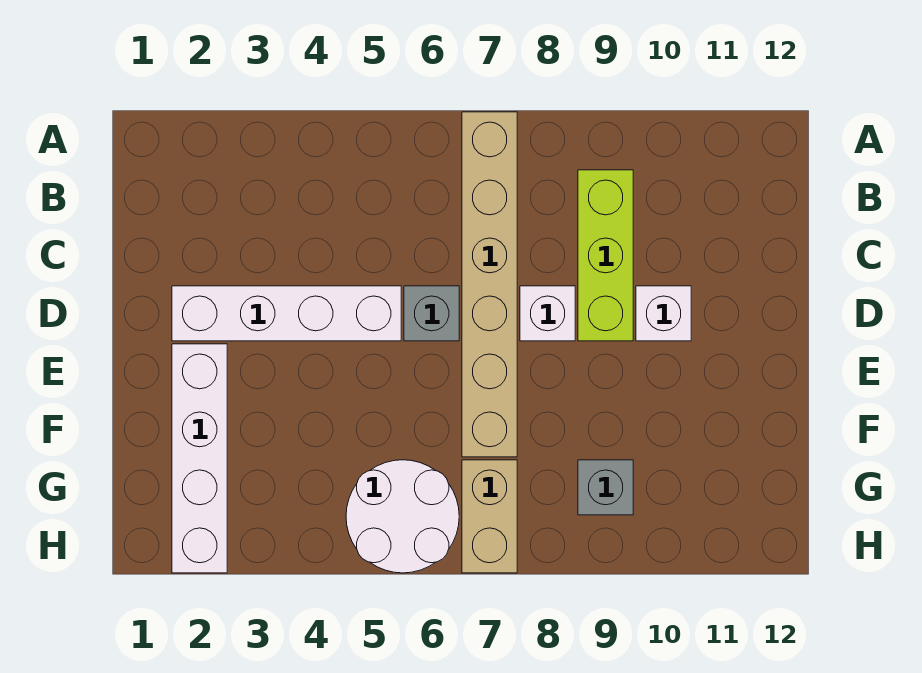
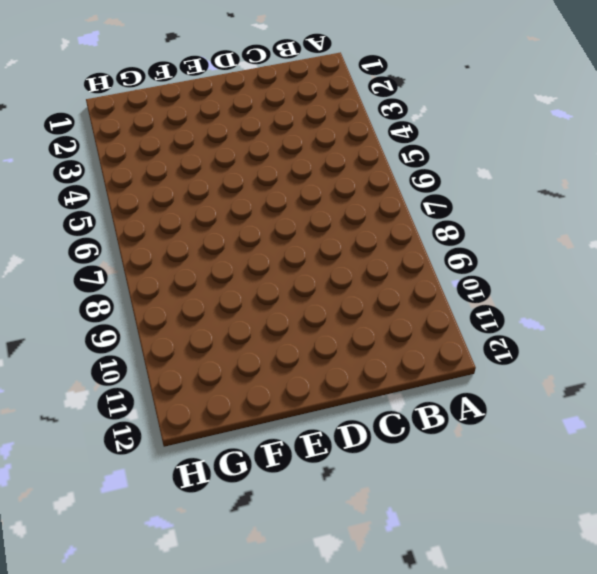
none -> tan brick A7:F7 level 1
none -> lime brick B9:D9 level 1

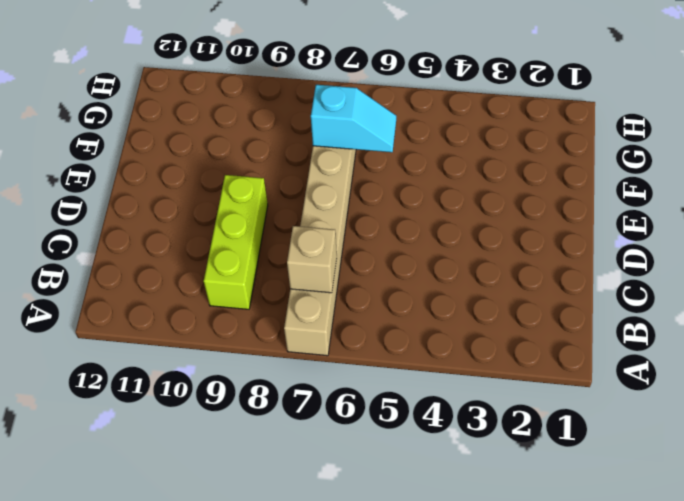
tan brick B7 level 2 -> none
cyan slope F6:F7 level 2 top 7 -> none
none -> white brick D2:D5 level 1
none -> grey brick D6 level 1

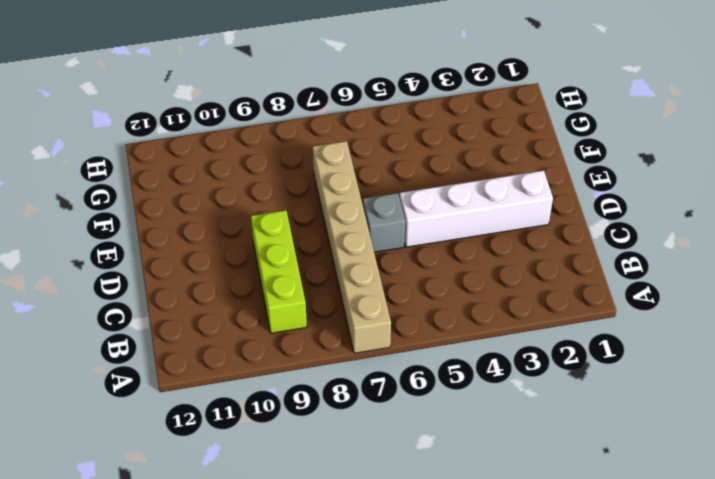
none -> white brick D8 level 1
none -> white brick D10 level 1

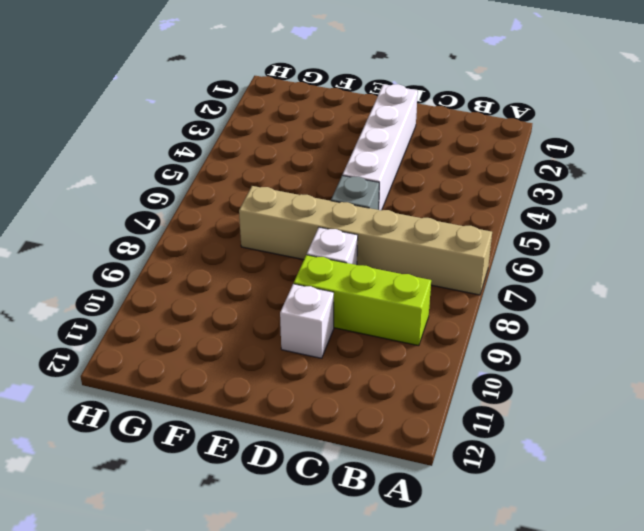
none -> white brick E2:H2 level 1
none -> white round brick G5:H6 level 1

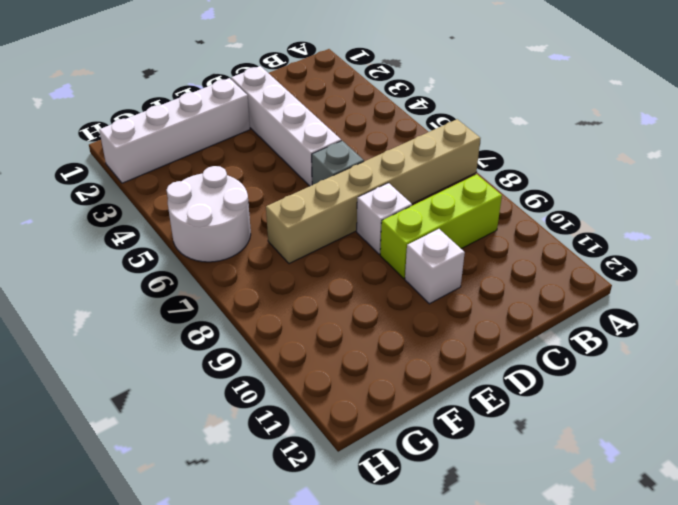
none -> tan brick G7:H7 level 1
none -> grey brick G9 level 1

